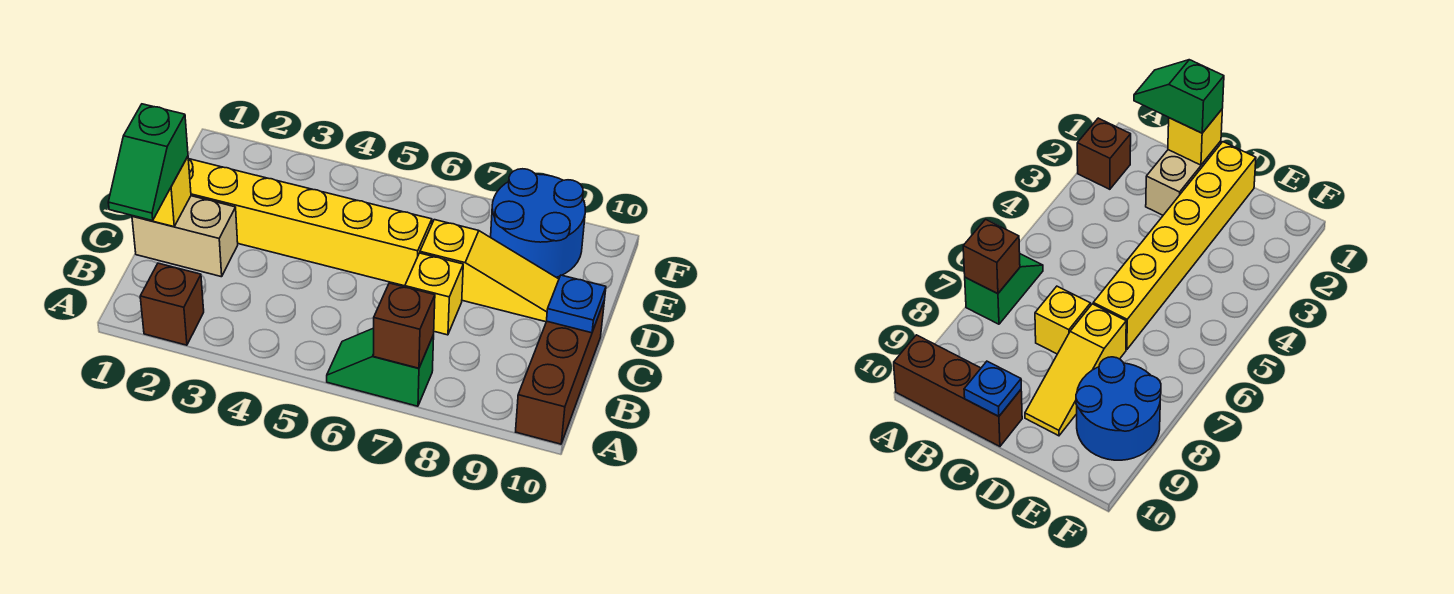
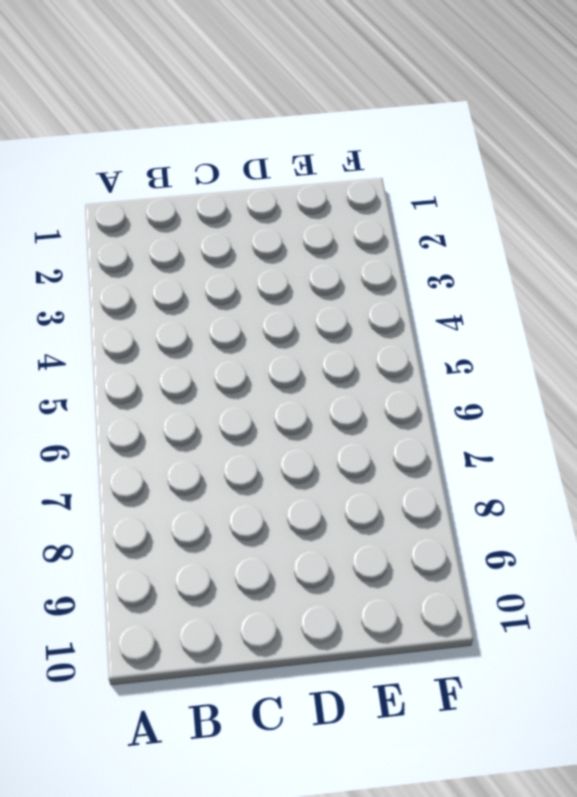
none -> brown brick A2 level 1
none -> green slope A6:A7 level 1 top 7
none -> brown brick A10:C10 level 1

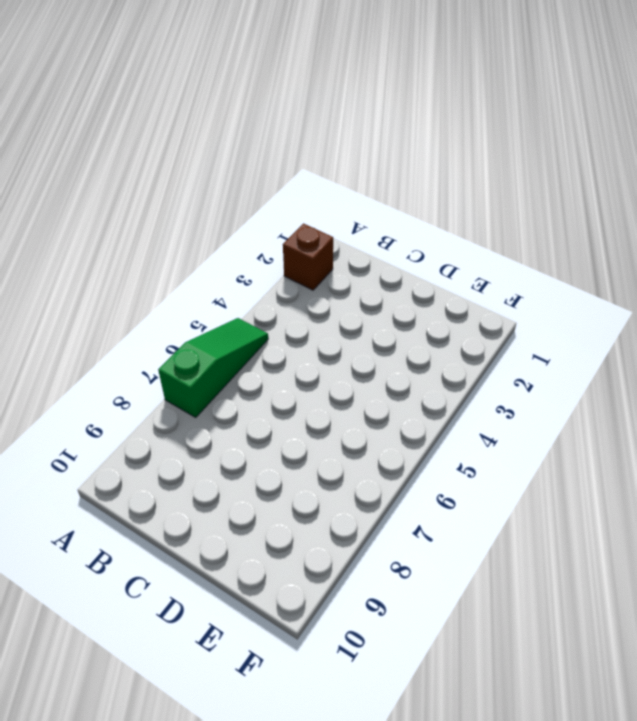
green slope A5:A7 level 1 top 7 -> green slope A6:A7 level 1 top 7
none -> brown brick A10:C10 level 1
none -> tan brick C1:C2 level 1
none -> yellow brick C7 level 1

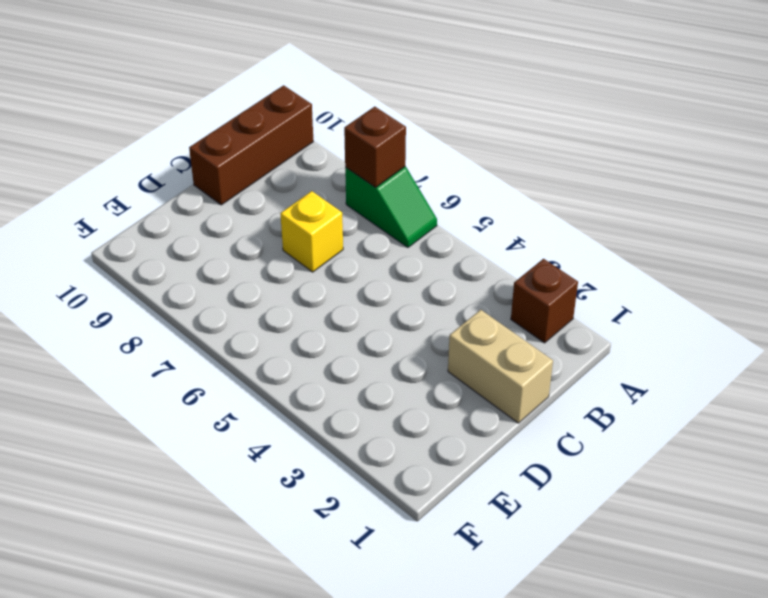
none -> yellow brick D1:D6 level 1
none -> yellow slope D7:D9 level 1 top 7
none -> blue round brick E8:F9 level 1

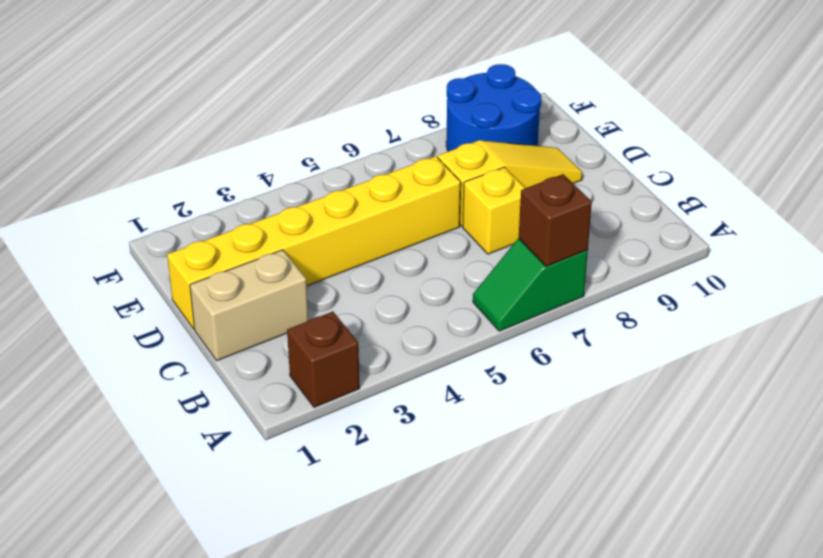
none -> brown brick A10:C10 level 1
none -> yellow brick C1 level 2
none -> blue plate C10 level 2

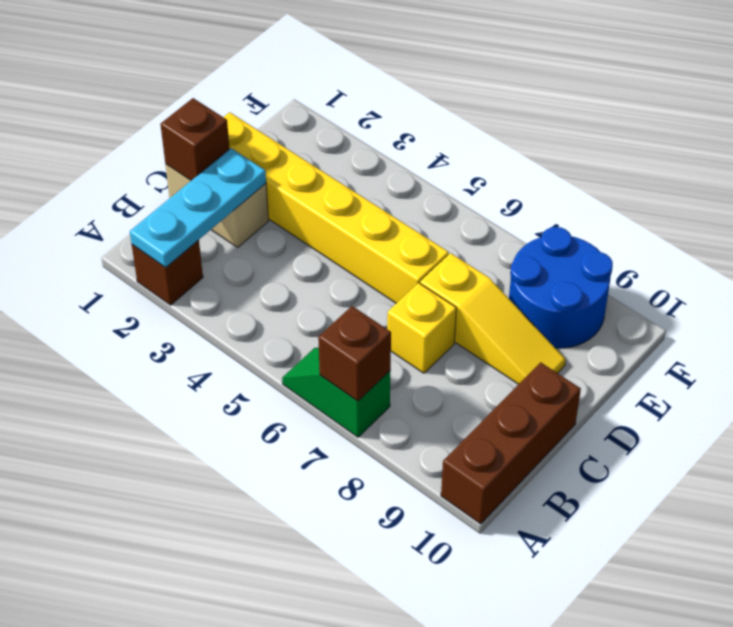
cyan plate A2:C2 level 2 -> none
brown brick C1 level 2 -> yellow brick C1 level 2
none -> blue plate C10 level 2
none -> green slope B1:C1 level 3 top C

